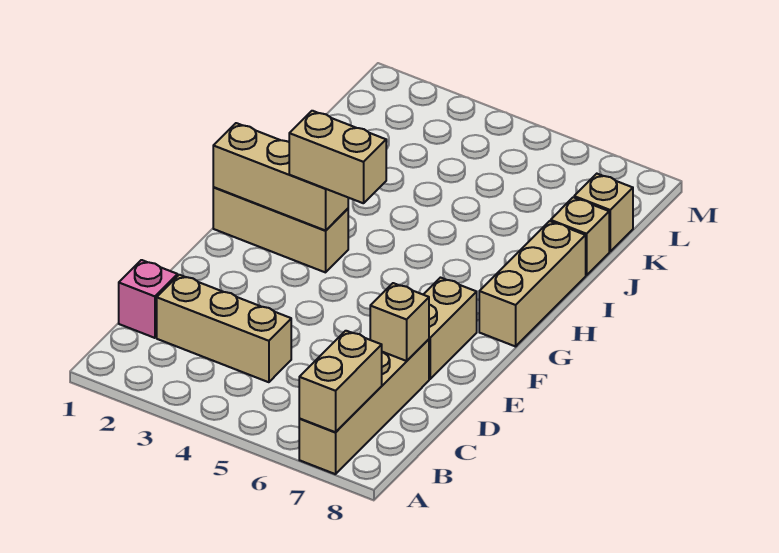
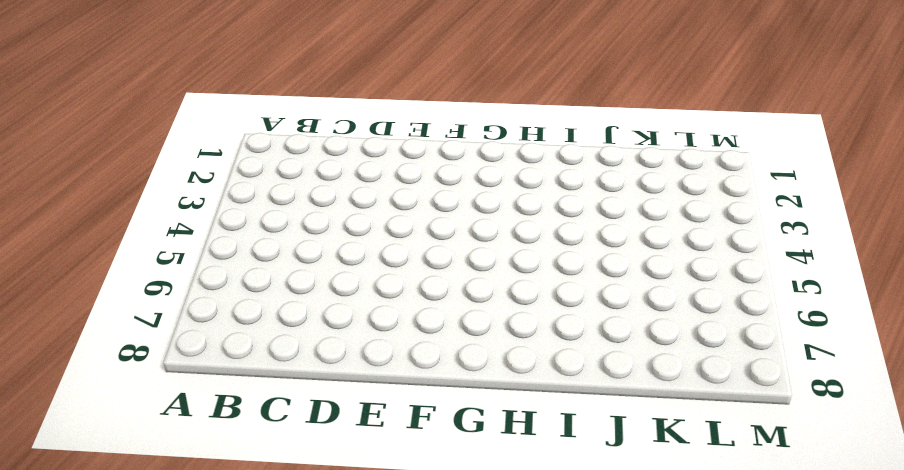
none -> tan brick A7:D7 level 1
none -> pink brick C1 level 1
none -> tan brick C2:C4 level 1

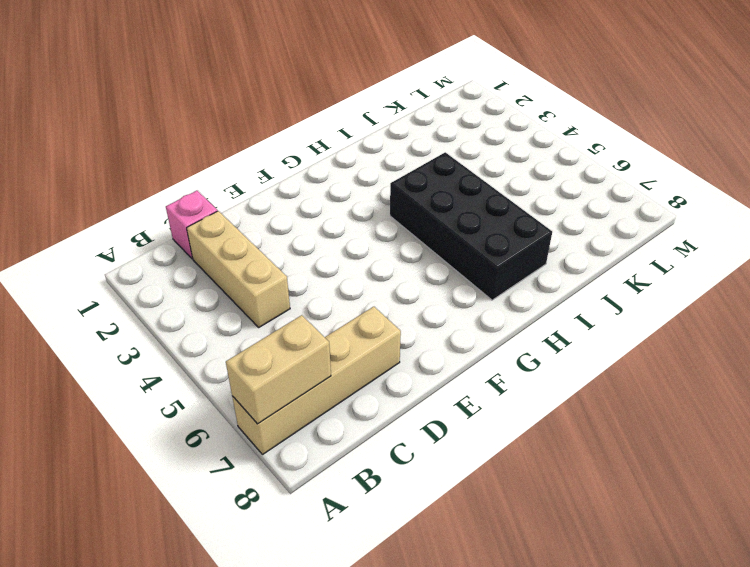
black brick H4:I7 level 1 -> none
none -> tan brick E7:F7 level 1
none -> tan brick G1:G3 level 1
none -> tan brick G8:I8 level 1

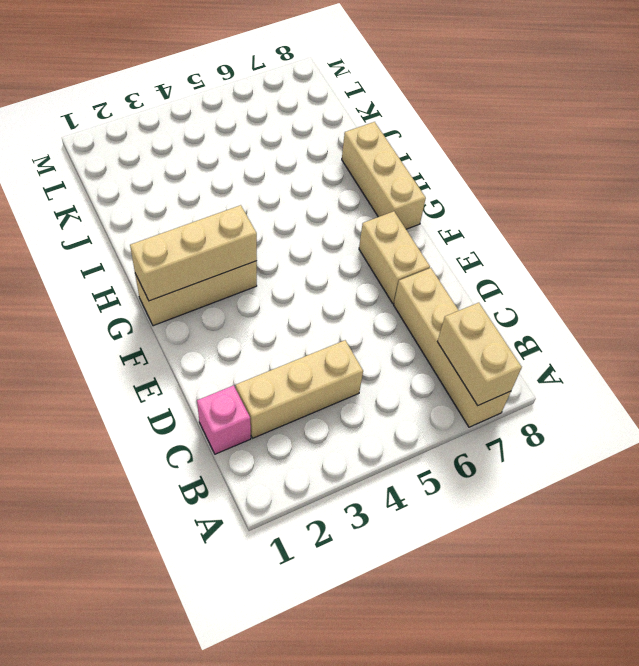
none -> tan brick J8 level 1
none -> tan brick K8 level 1
none -> tan brick D7 level 2

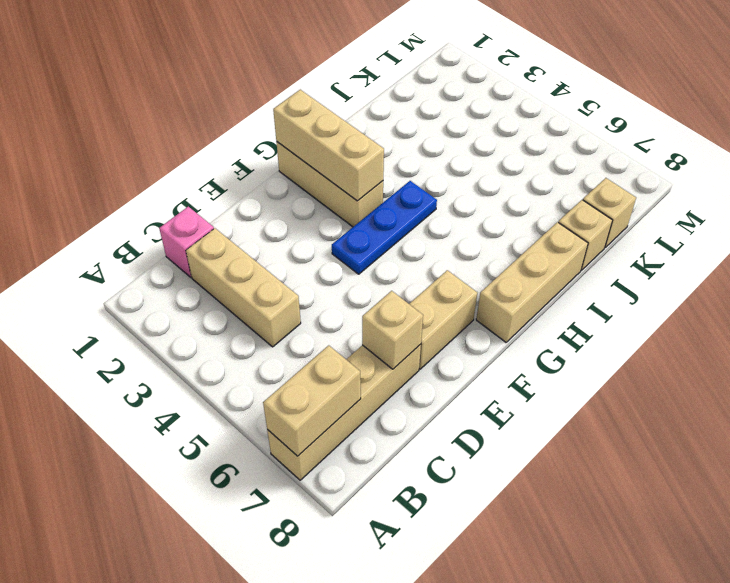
blue plate F4:H4 level 1 -> none
none -> tan brick G3:G4 level 3

